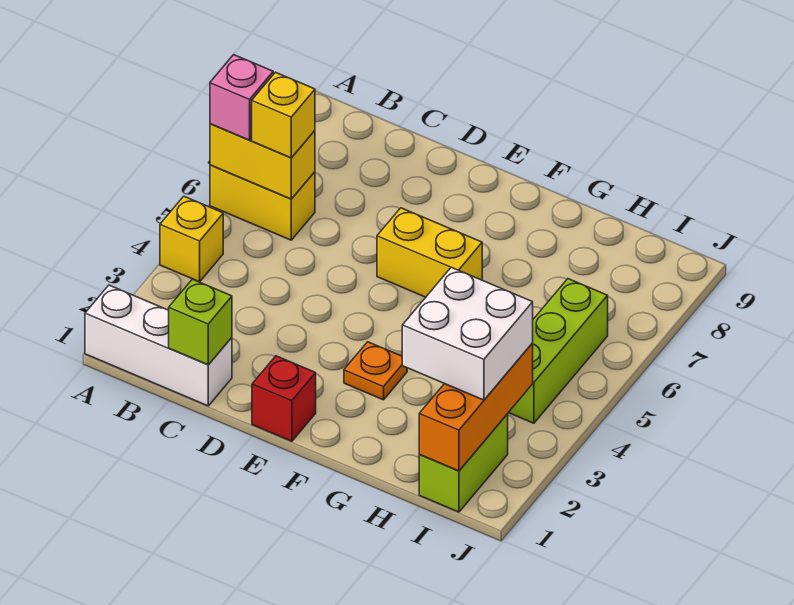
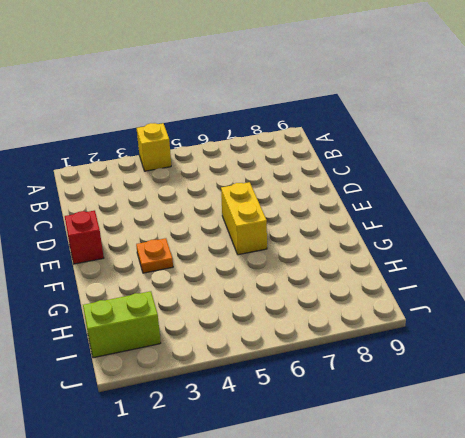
none -> white brick A1:C1 level 1
none -> yellow brick A6:B6 level 1
none -> lime brick I4:I6 level 1

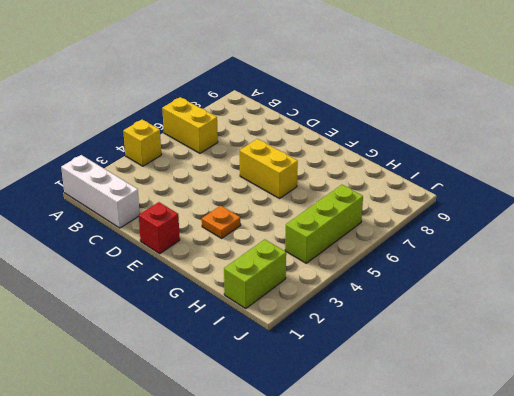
none -> yellow brick A6:B6 level 2
none -> lime brick C1 level 2
none -> orange brick I1:I3 level 2

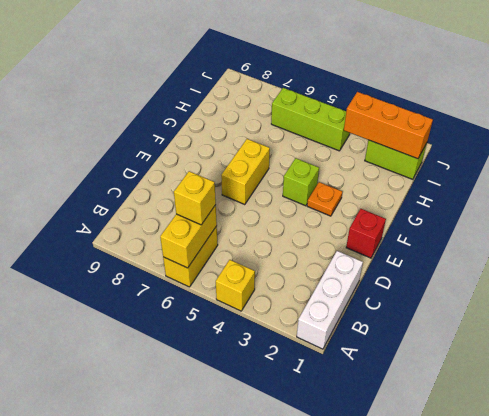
lime brick F4 level 1 -> lime brick C1 level 2
none -> pink brick A6 level 3
none -> white brick H2:I3 level 3

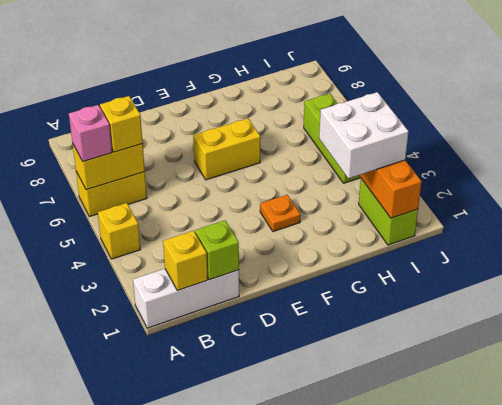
yellow brick B1 level 2 -> none
none -> red brick E1 level 1

